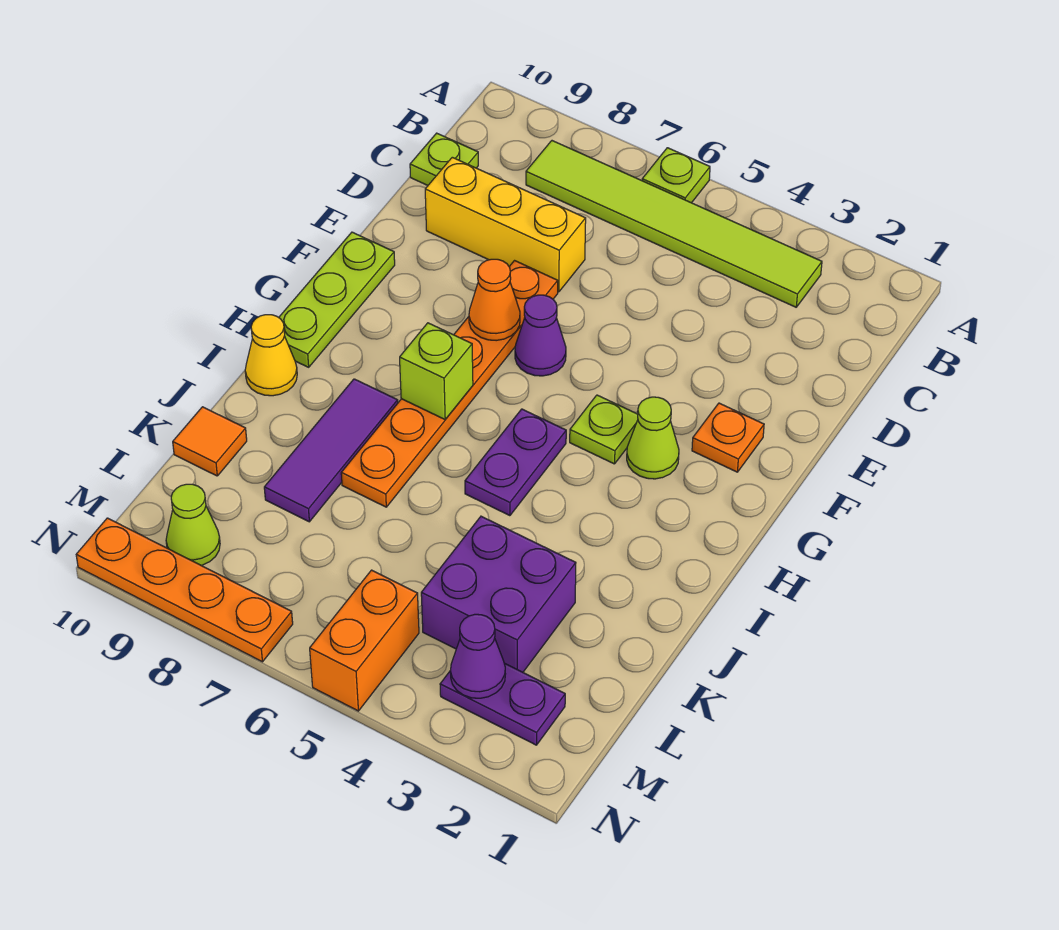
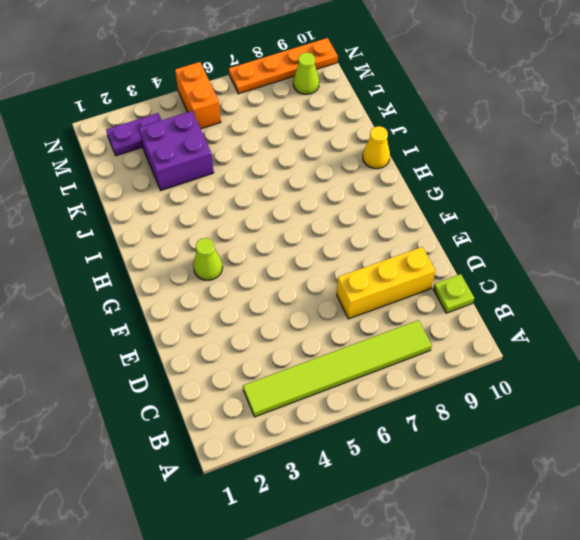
none -> lime plate A6 level 1
none -> orange plate E7:J7 level 1
none -> orange plate F2 level 1

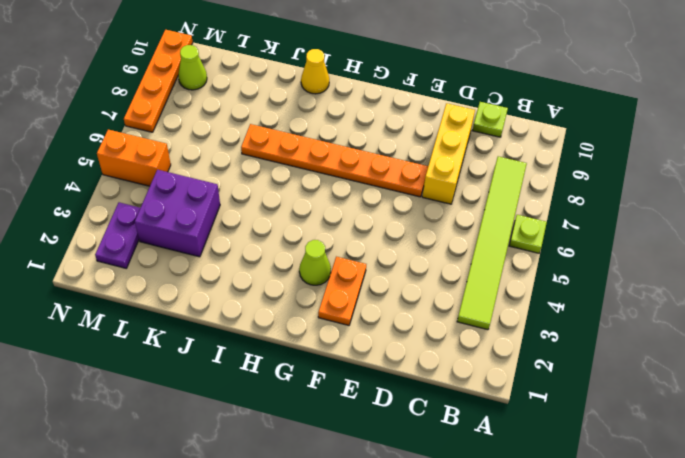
orange plate F2:F3 level 1 -> orange plate F2 level 1
none -> purple cone F6 level 1
none -> lime plate F10:H10 level 1
none -> lime plate G4 level 1

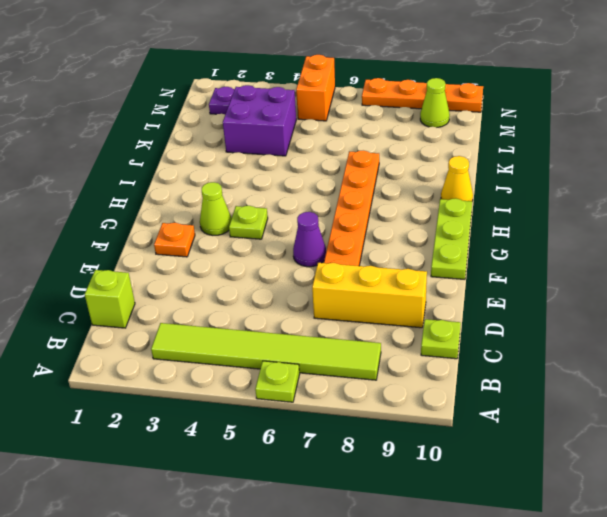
lime brick C1 level 1 -> lime brick H7 level 2
none -> purple plate H5:I5 level 1
none -> purple tile I8:K8 level 1
none -> orange tile K10 level 1

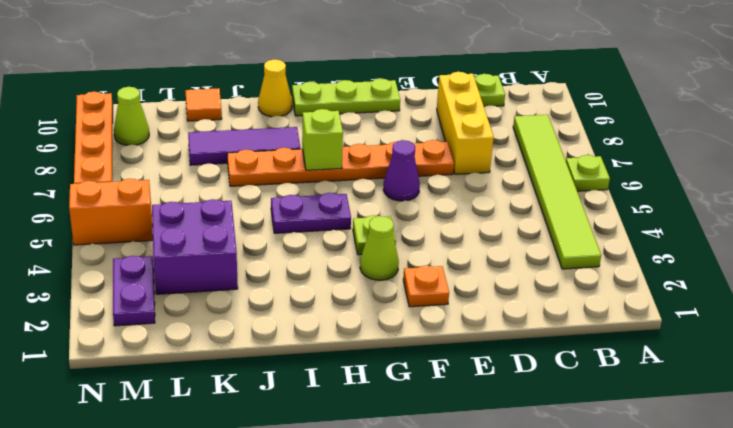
none -> orange cone F7 level 2
none -> purple cone M3 level 2

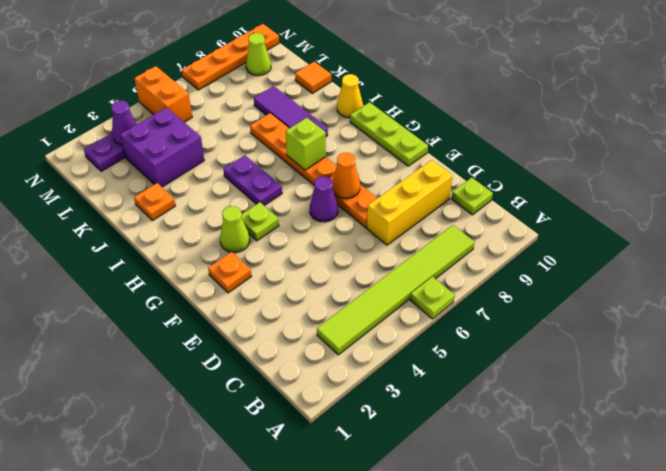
orange plate J2 level 1 -> none

